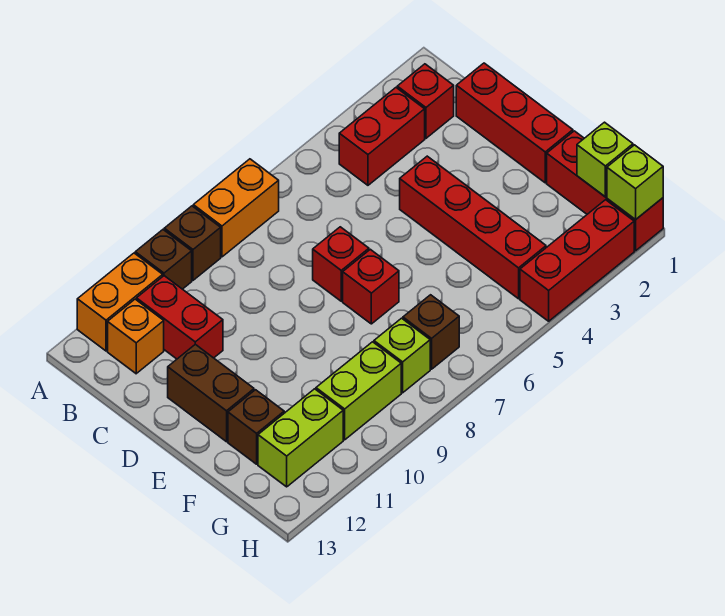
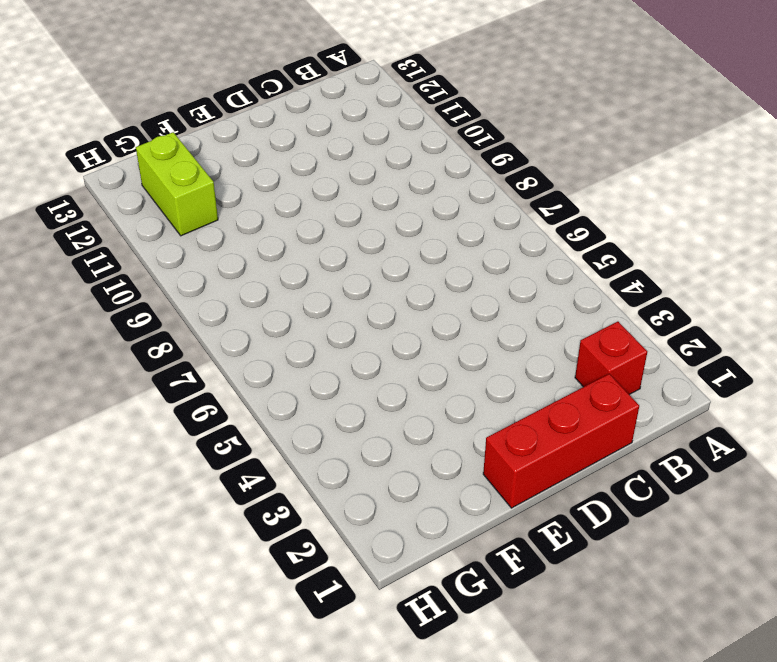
none -> orange brick A7:A8 level 1
none -> brown brick A9 level 1
none -> brown brick A10 level 1

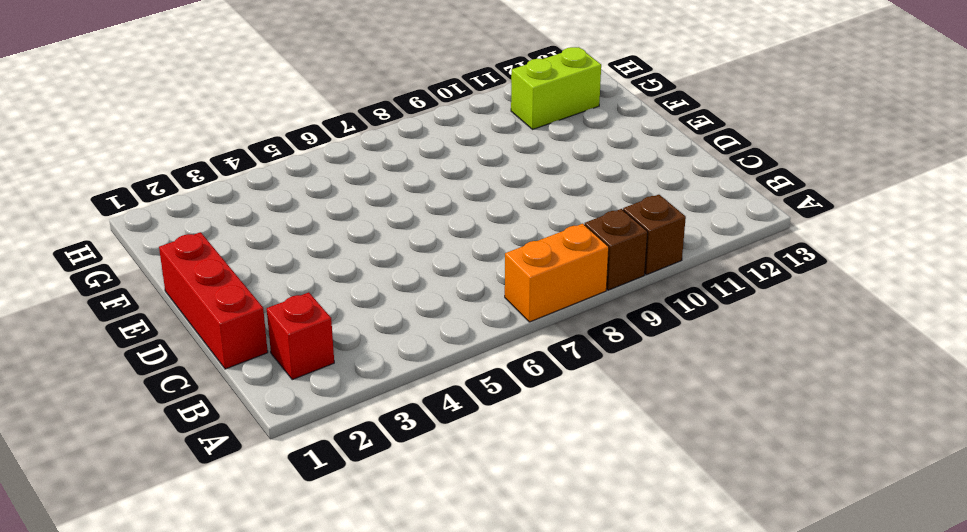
none -> orange brick A11:A12 level 1
none -> red brick B3:B4 level 1
none -> red brick B11:C11 level 1

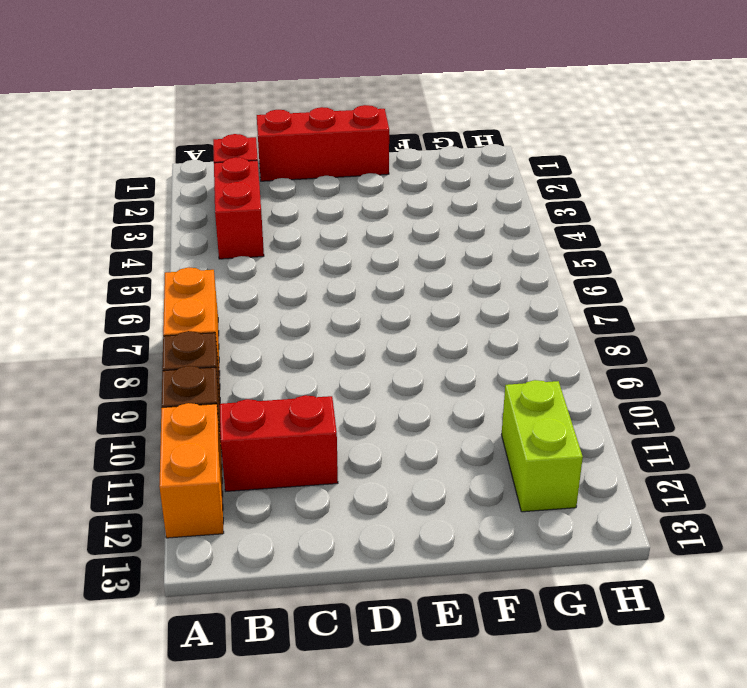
none -> orange brick B12 level 1
none -> red brick D4:G4 level 1
none -> red brick D7 level 1

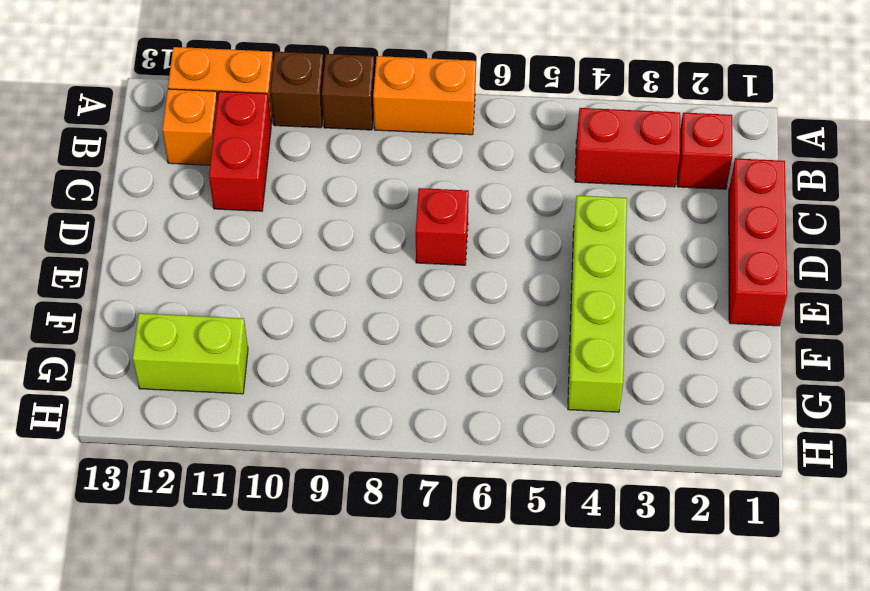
lime brick D4:G4 level 1 -> red brick D4:G4 level 1
none -> brown brick D12:E12 level 1
none -> red brick E7 level 1
none -> red brick F1:H1 level 1

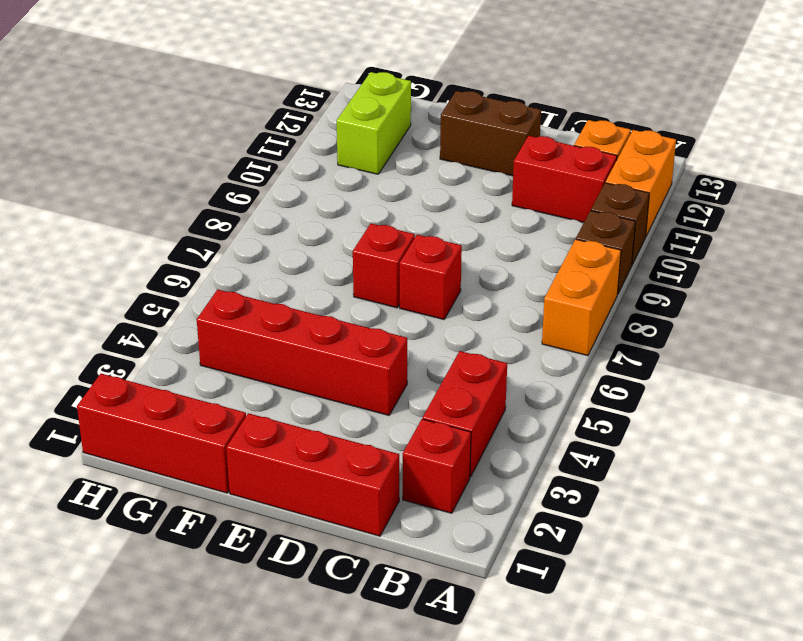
none -> brown brick F12 level 1
none -> brown brick G7 level 1
none -> lime brick G8 level 1

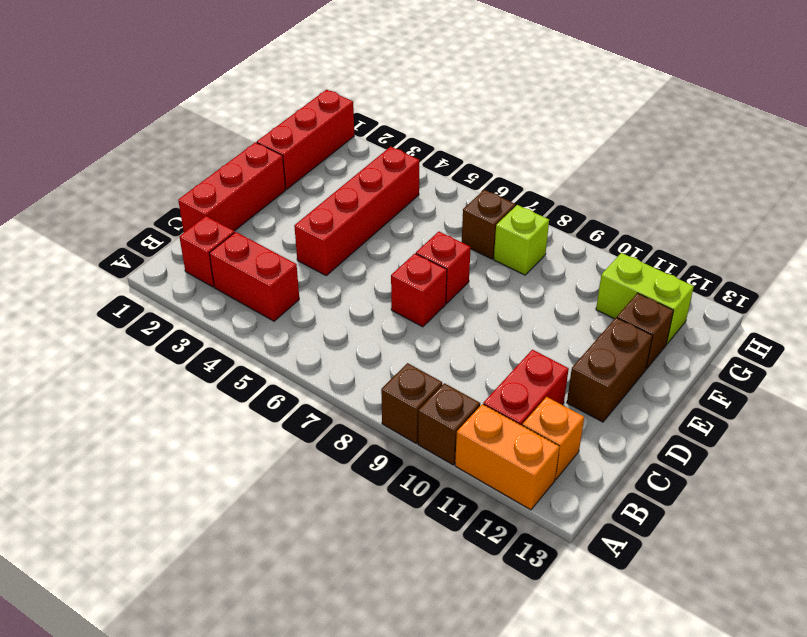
none -> orange brick A7:A8 level 1
none -> lime brick G9:G10 level 1
none -> red brick H2:H4 level 1

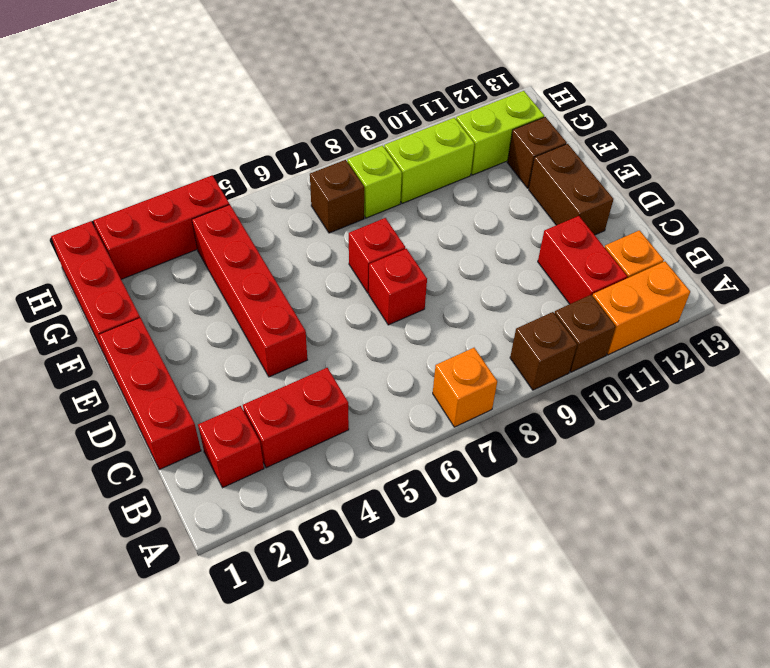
orange brick A7 level 1 -> orange brick A7:A8 level 1
none -> lime brick G1 level 2
none -> lime brick H1 level 2

